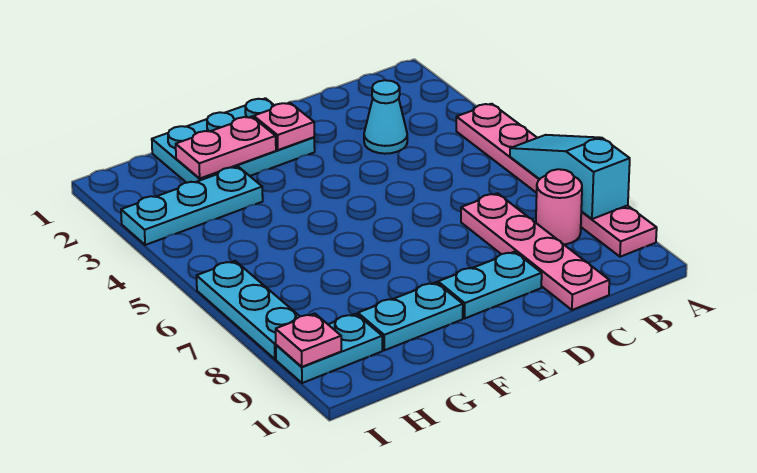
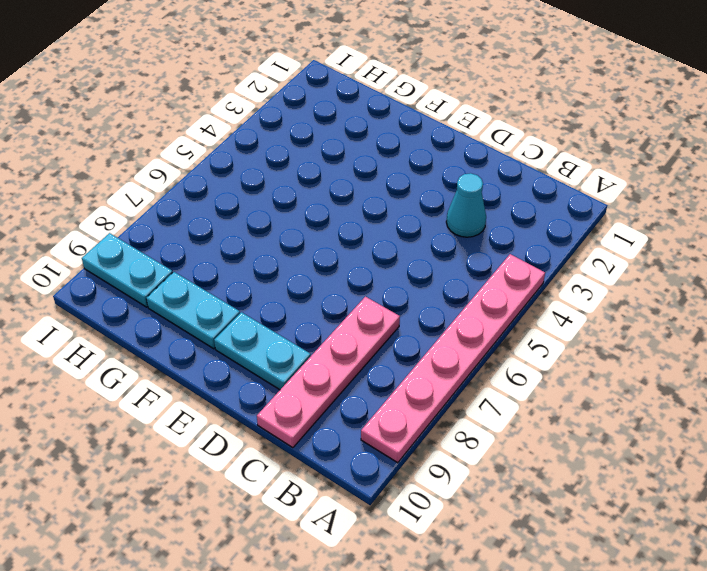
none -> pink round brick B8 level 1
none -> cyan plate E1:G2 level 1
none -> cyan plate G3:I3 level 1

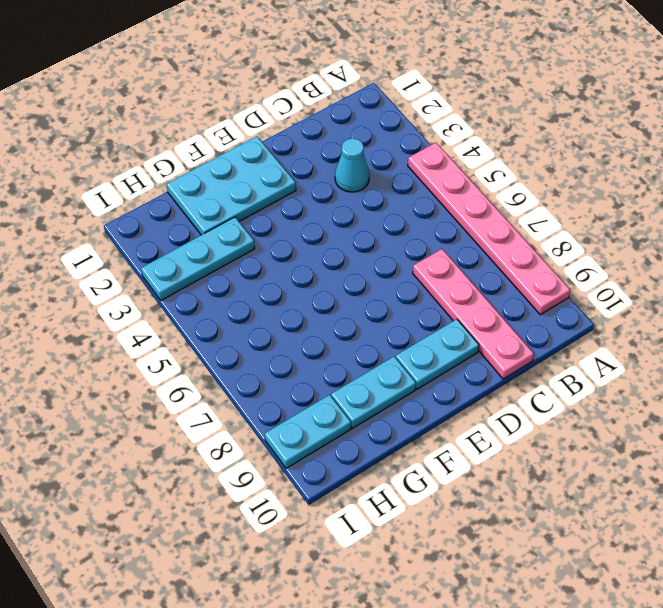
none -> pink round brick B8 level 1
none -> cyan plate I6:I8 level 1
none -> cyan slope A6:A8 level 2 top 8

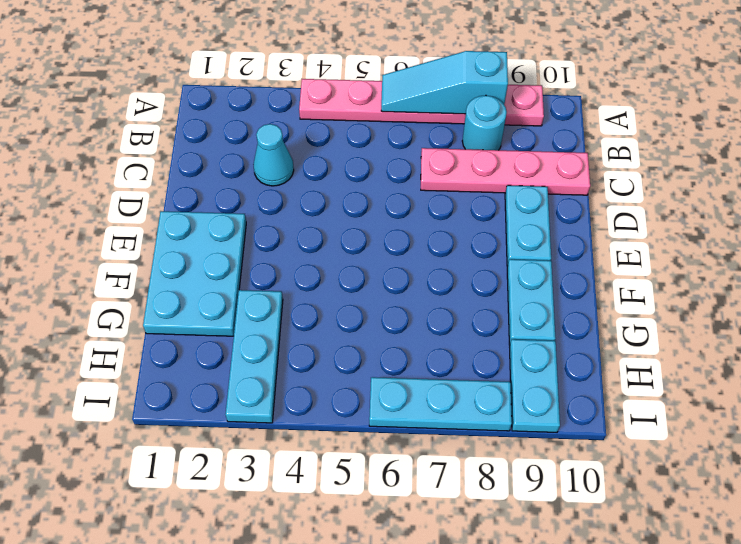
cyan round brick B8 level 1 -> pink round brick B8 level 1
none -> pink plate E2 level 2
none -> pink plate F2:G2 level 2
none -> pink plate I9 level 2

